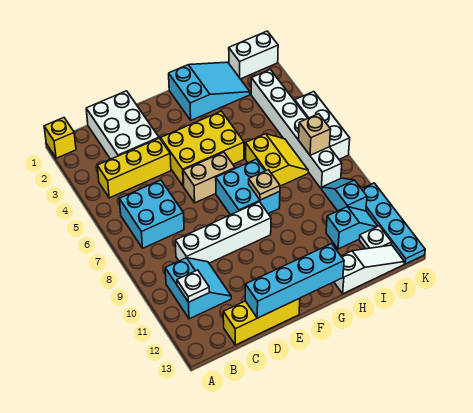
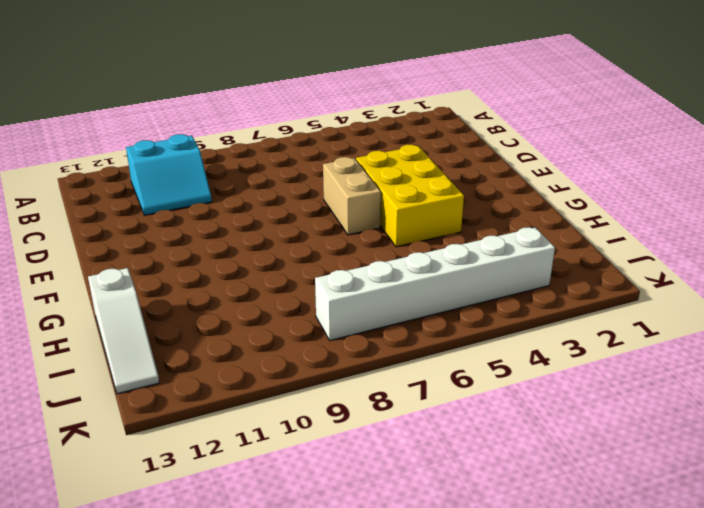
none -> yellow brick A1 level 1
none -> yellow brick B4:D4 level 1
none -> cyan brick B6:C7 level 1

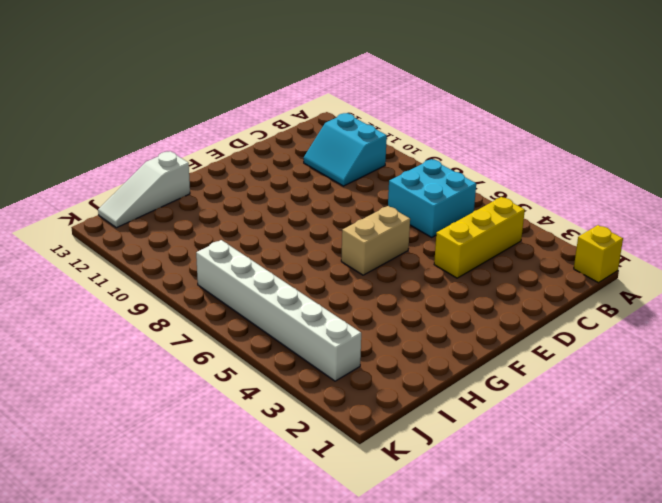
none -> white brick C1:D3 level 1
none -> white brick C9:F9 level 1
none -> yellow brick C13:E13 level 1

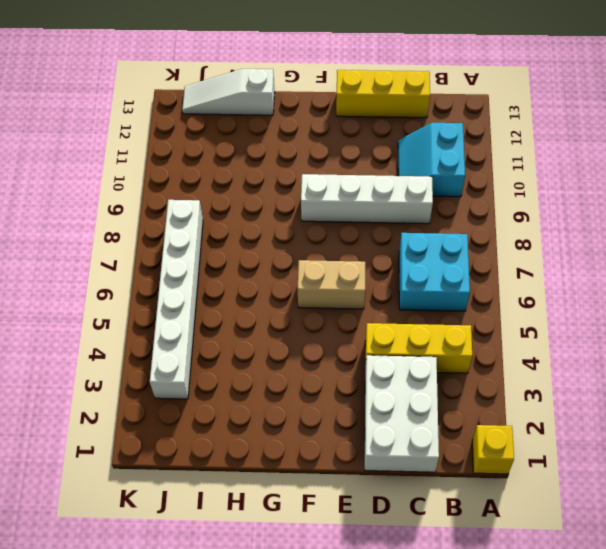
none -> yellow brick E4:G5 level 1
none -> cyan brick F7:G8 level 1
none -> cyan slope G1:I2 level 1 top G

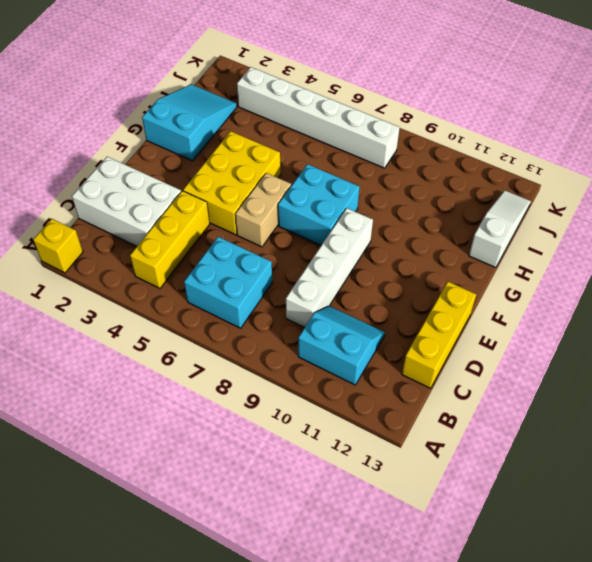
none -> yellow slope H6:I7 level 1 top H
none -> cyan slope I11:J11 level 1 top I
none -> white brick J1:K1 level 1

